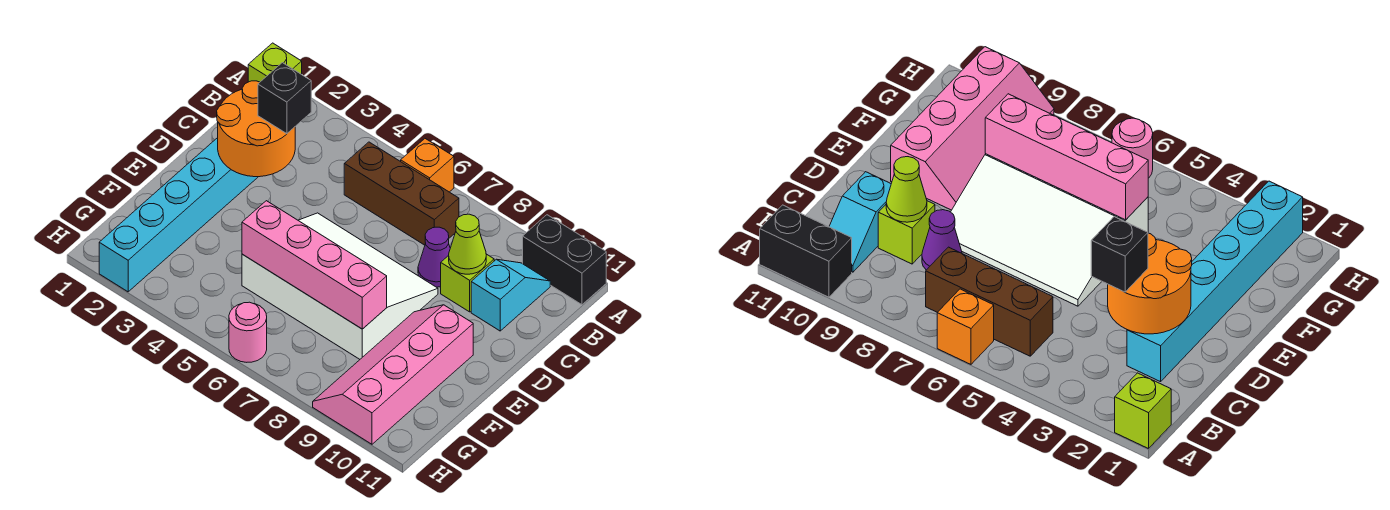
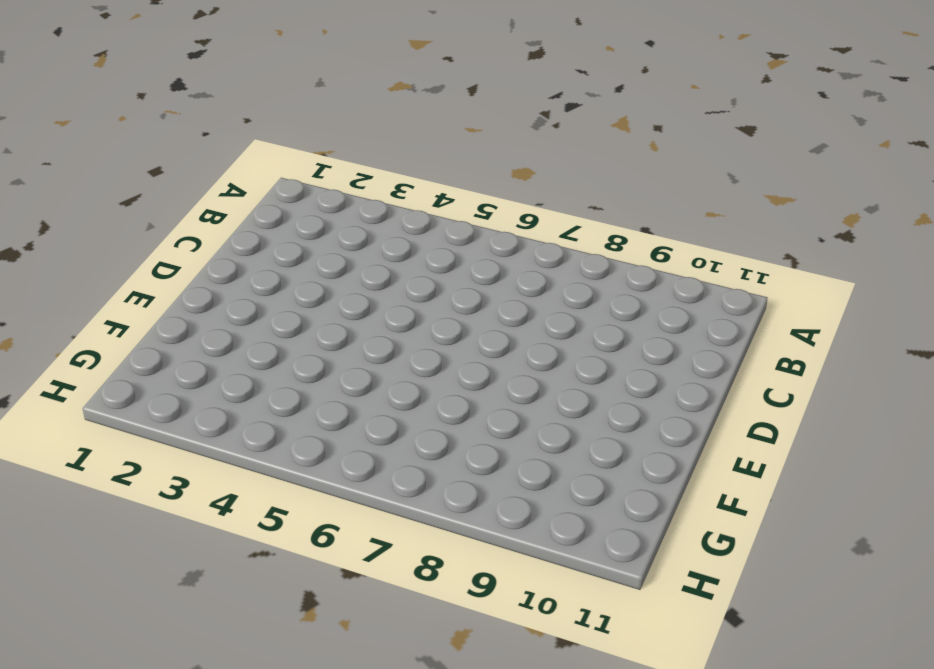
none -> lime brick A1 level 1
none -> orange brick A6 level 1
none -> black brick A10:A11 level 1

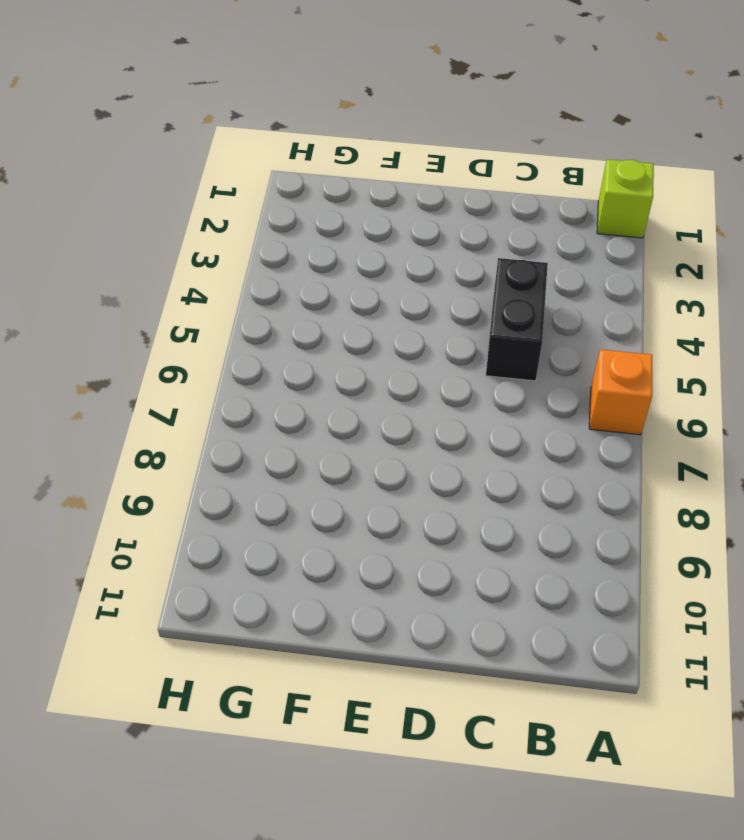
black brick C4:C5 level 1 -> black brick A10:A11 level 1
none -> brown brick B5:B7 level 1
none -> cyan slope B10:C10 level 1 top C
none -> cyan brick C2:H2 level 1

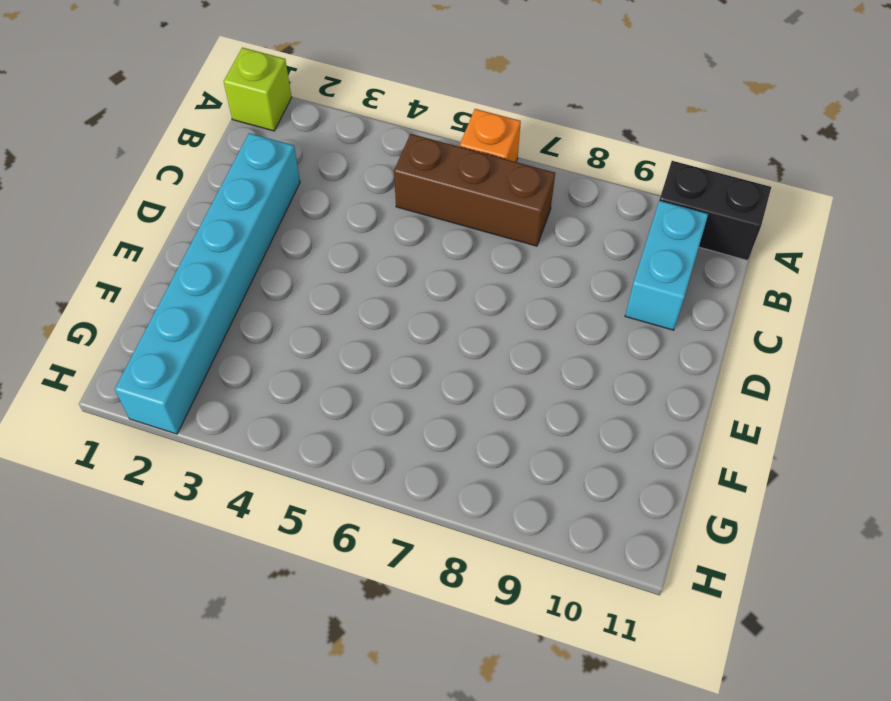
cyan brick B10:C10 level 1 -> cyan slope B10:C10 level 1 top C
none -> purple cone C8 level 1
none -> lime brick C9 level 1
none -> white slope D5:F8 level 1 top F

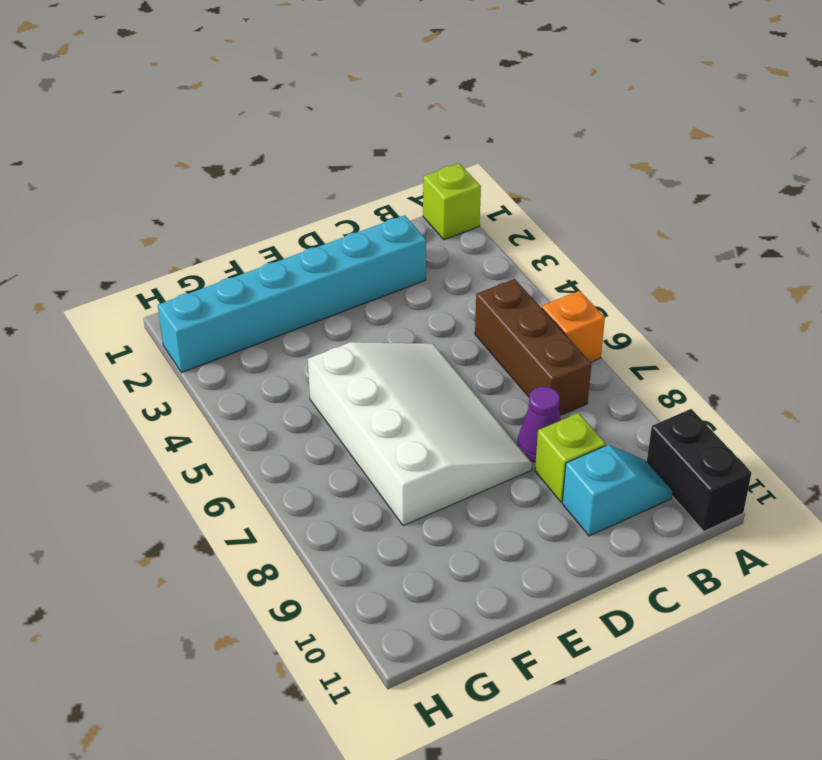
none -> pink slope E9:H10 level 1 top 10
none -> pink round brick H6 level 1
none -> orange round brick C2:D3 level 2

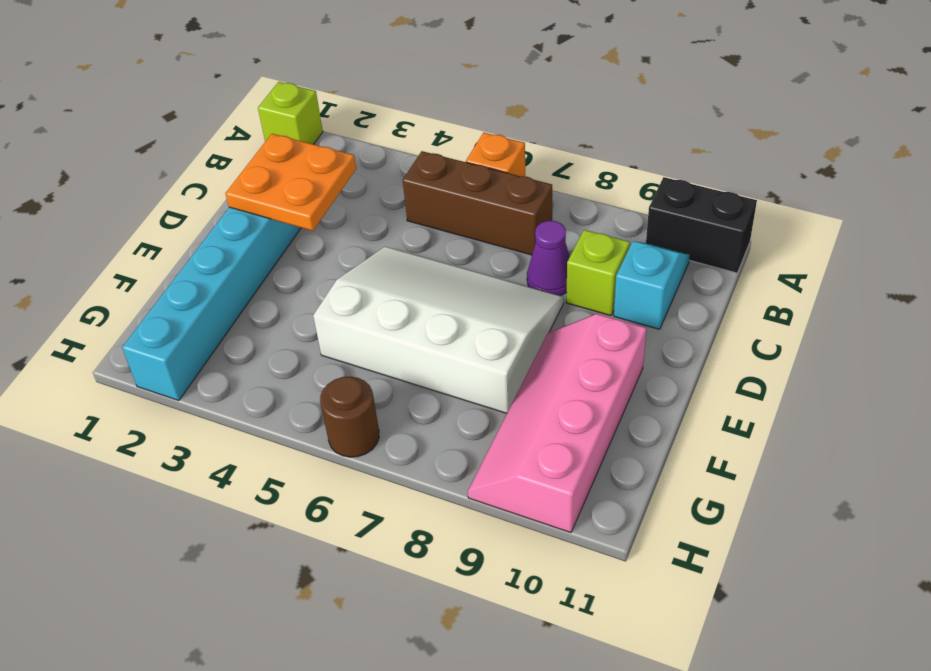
orange plate C2:D3 level 2 -> orange round brick C2:D3 level 2
brown round brick H6 level 1 -> pink round brick H6 level 1
none -> lime cone C9 level 2
none -> pink brick F5:F8 level 2
none -> black brick C3 level 3

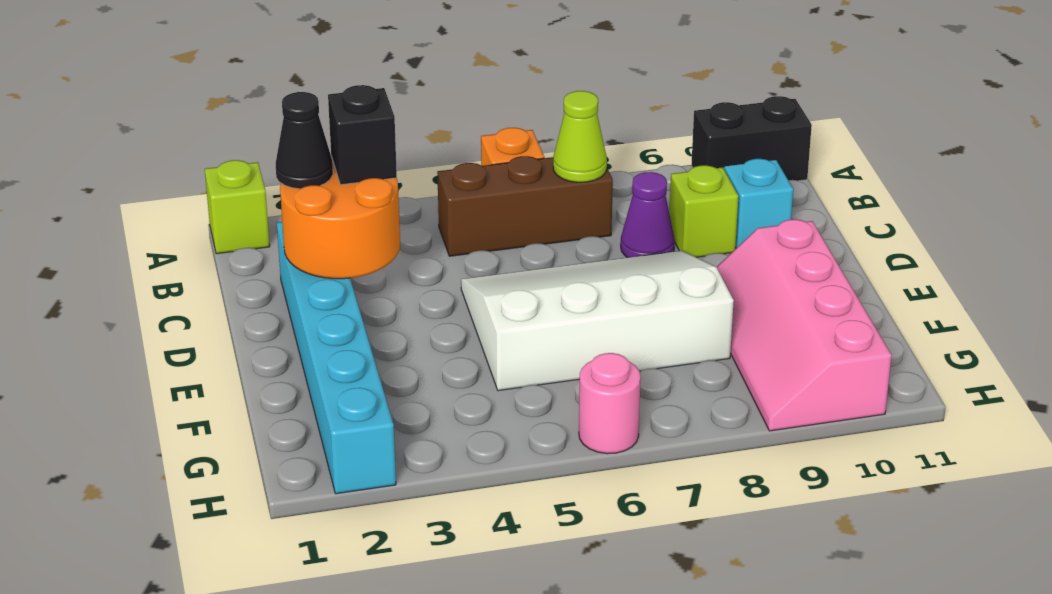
lime cone B7 level 2 -> lime cone C9 level 2
black cone C2 level 3 -> none
none -> pink brick F5:F8 level 2

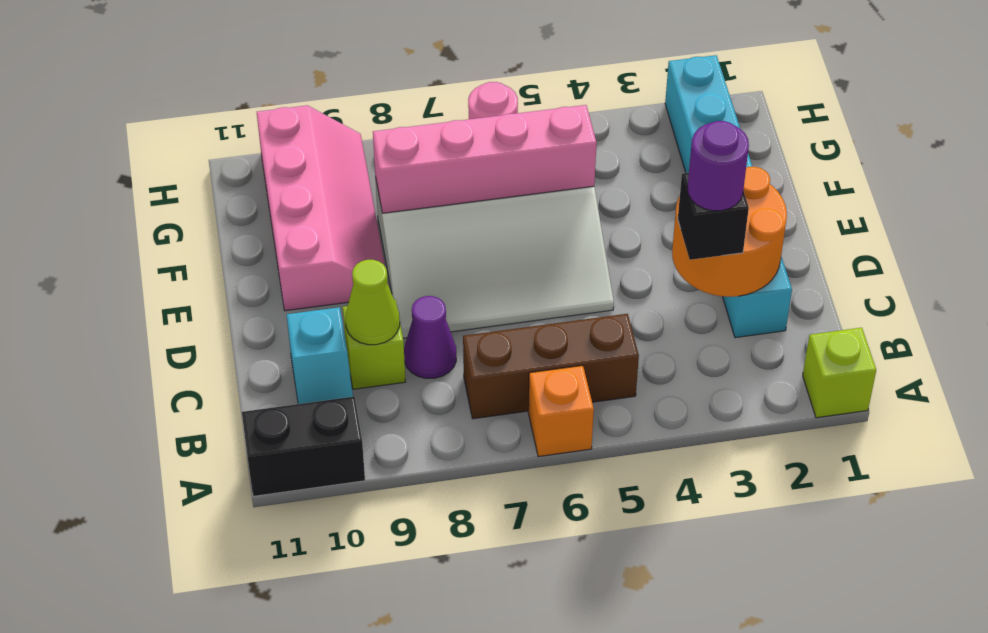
purple round brick C3 level 4 -> none

